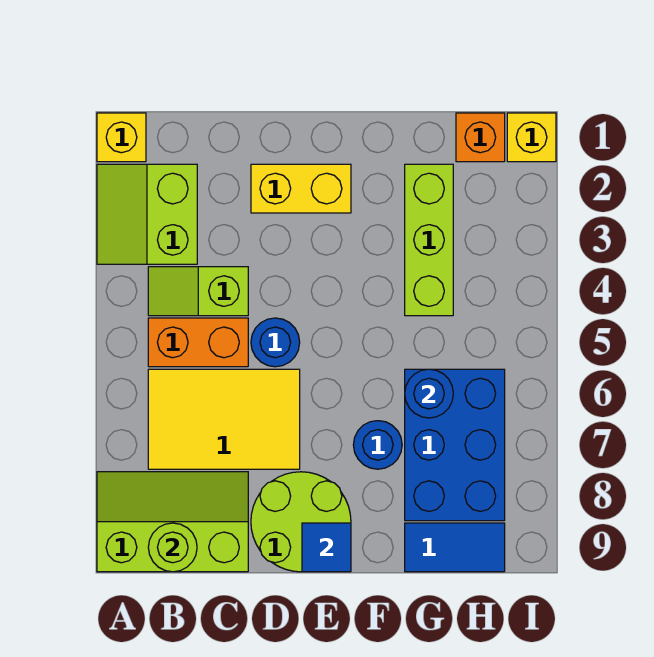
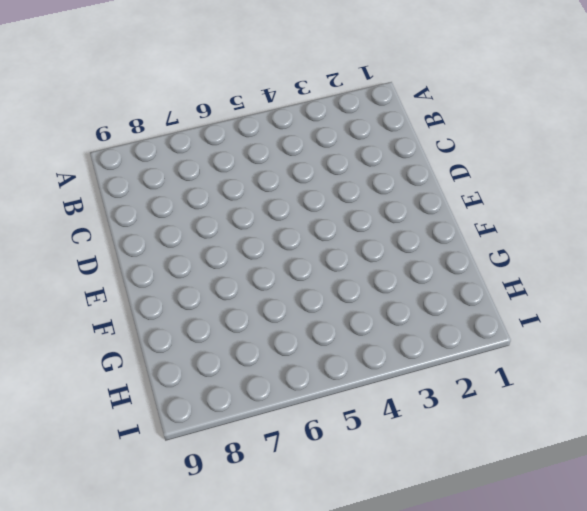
none -> yellow brick A1 level 1
none -> lime slope A2:B3 level 1 top B
none -> lime slope A8:C9 level 1 top 9

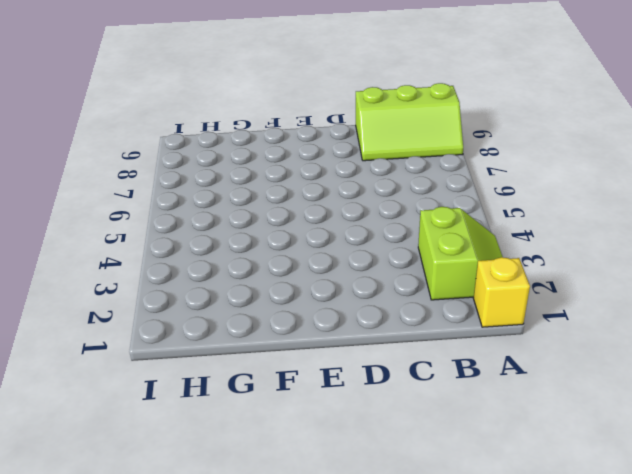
none -> lime slope B4:C4 level 1 top C
none -> orange brick B5:C5 level 1
none -> yellow tile B6:D7 level 1

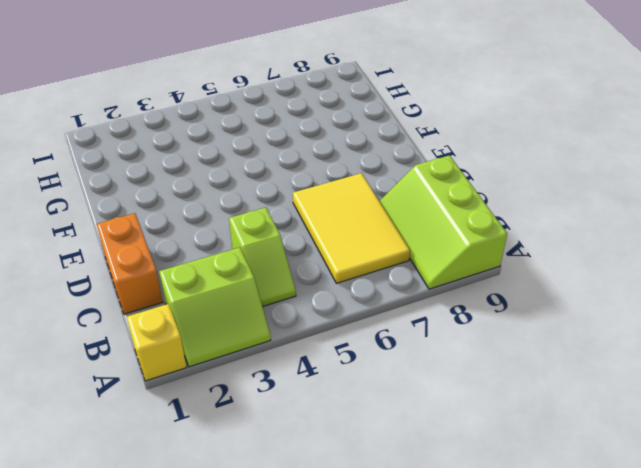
orange brick C1:D1 level 1 -> orange brick B5:C5 level 1
none -> yellow brick D2:E2 level 1
none -> blue round brick D5 level 1
none -> lime round brick D8:E9 level 1

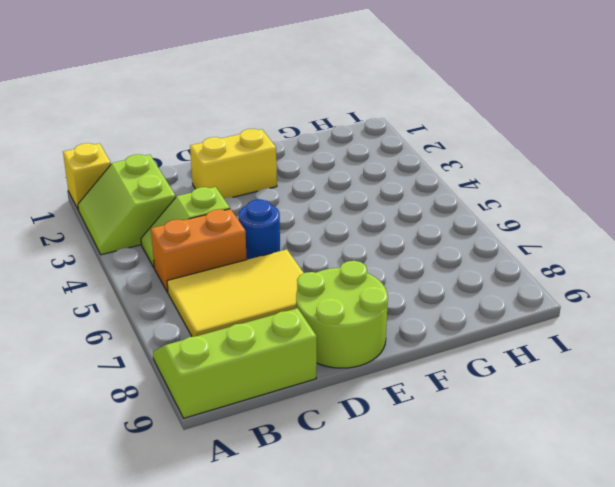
none -> blue round brick F7 level 1
none -> lime brick G2:G4 level 1
none -> blue brick G6:H8 level 1

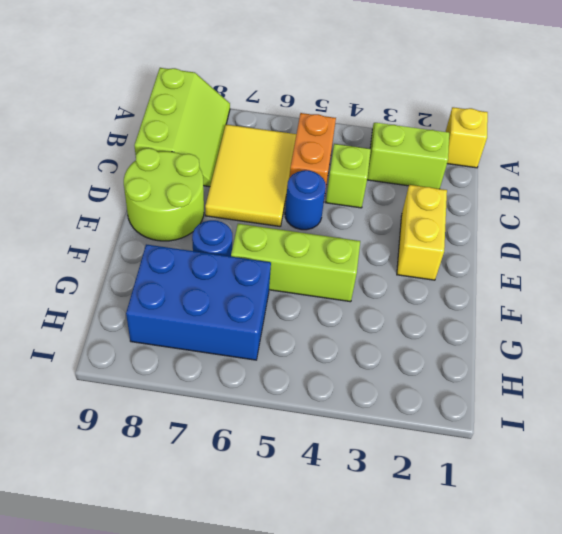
lime brick F4:F6 level 1 -> lime brick G2:G4 level 1
none -> blue tile G9:H9 level 1
none -> orange brick H1 level 1
none -> yellow brick I1 level 1

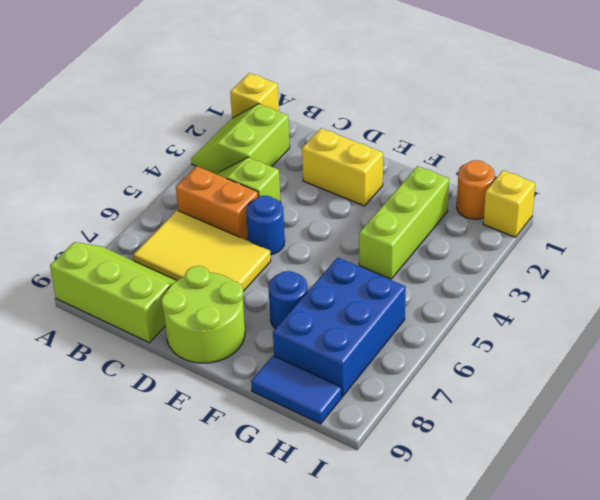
orange round brick H1 level 1 -> orange brick H1 level 1
none -> lime round brick B9 level 2
none -> blue tile E9 level 2
none -> blue round brick G6 level 2

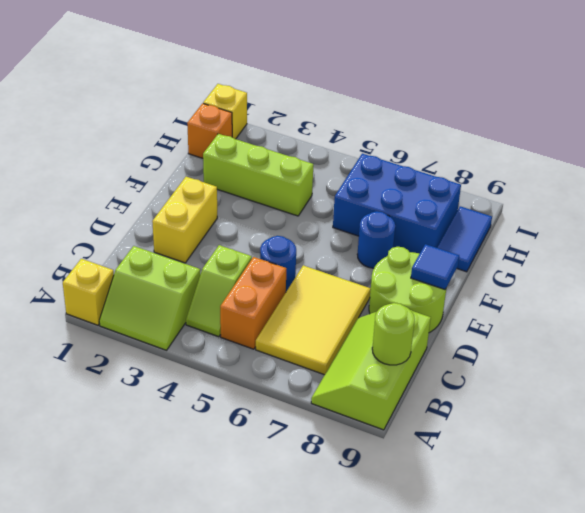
none -> blue round brick G6 level 2

